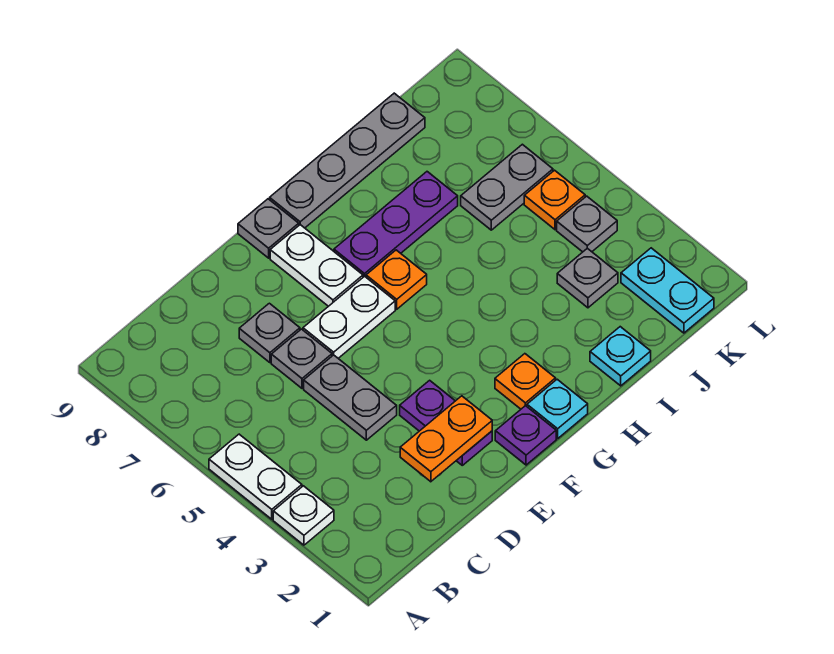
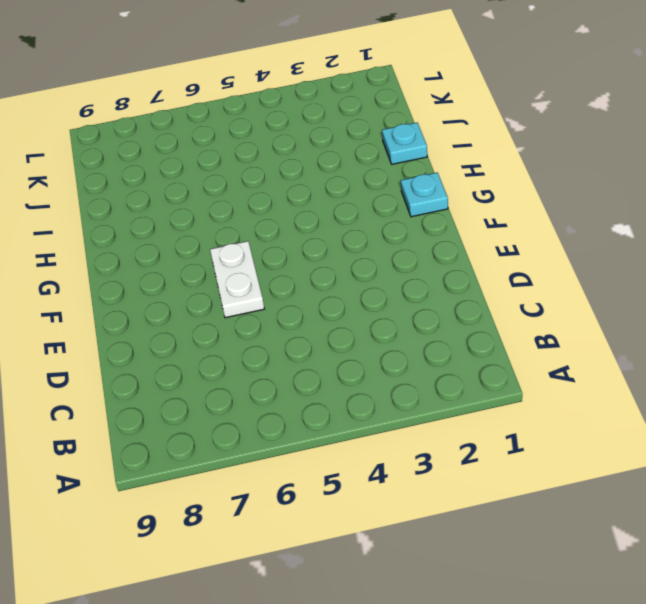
none -> white plate A3 level 1
none -> white plate A4:A5 level 1
none -> grey plate D4:D5 level 1

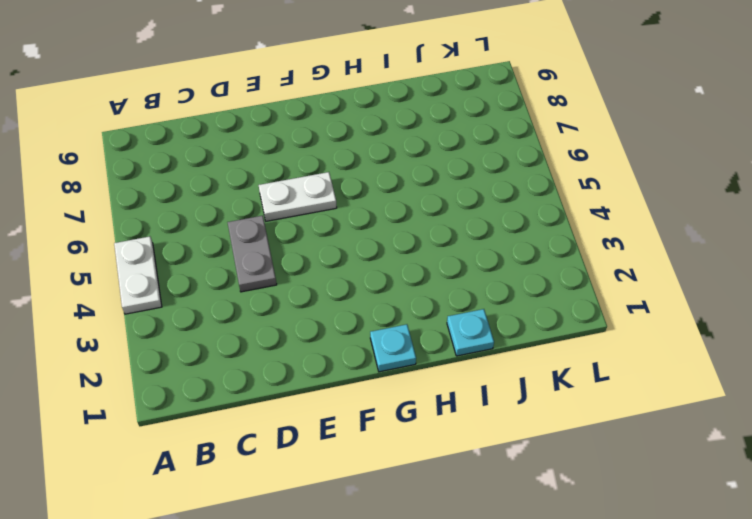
none -> white plate A3 level 1
none -> grey plate D6 level 1
none -> grey plate D7 level 1

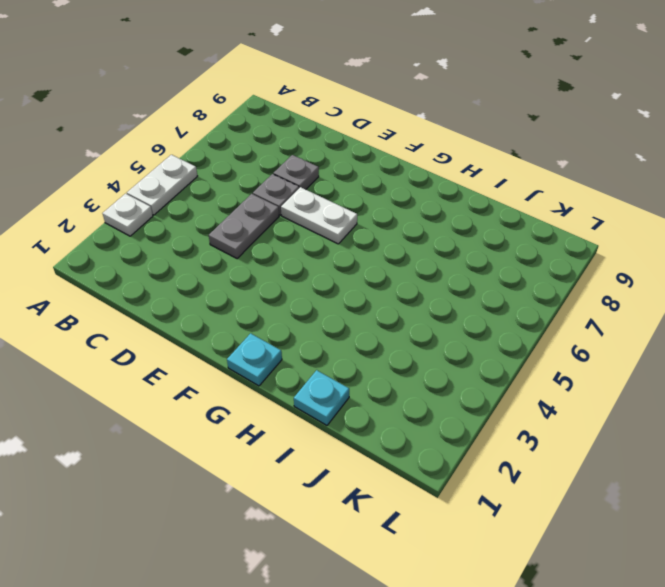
none -> purple plate E2:E3 level 1
none -> purple plate F1 level 1
none -> white plate F7:F8 level 1

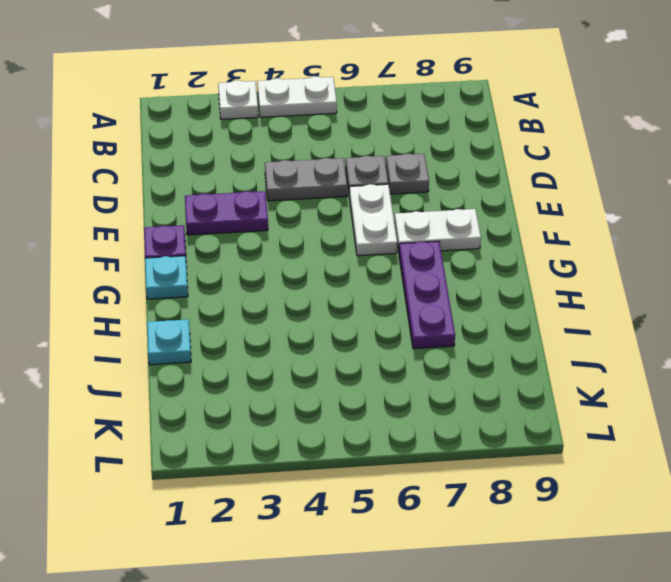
none -> grey plate F9 level 1
none -> orange plate G2 level 1
none -> orange plate G6 level 1

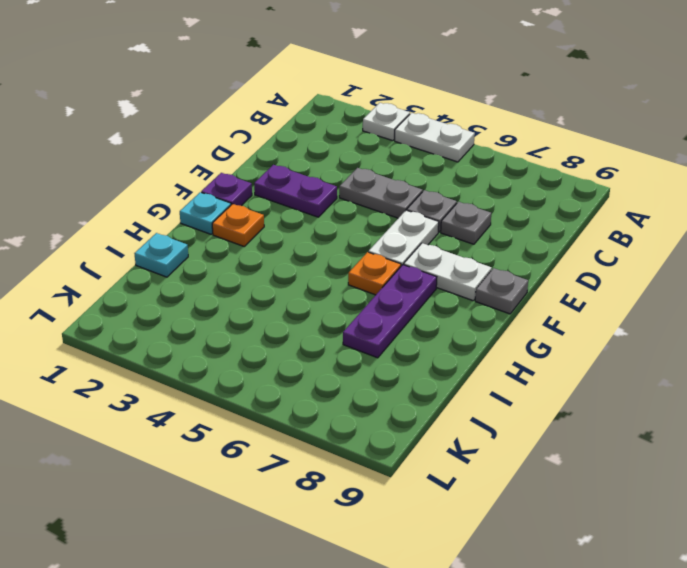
none -> grey plate G9:J9 level 1
none -> grey plate J3 level 1
none -> grey plate J6:K6 level 1

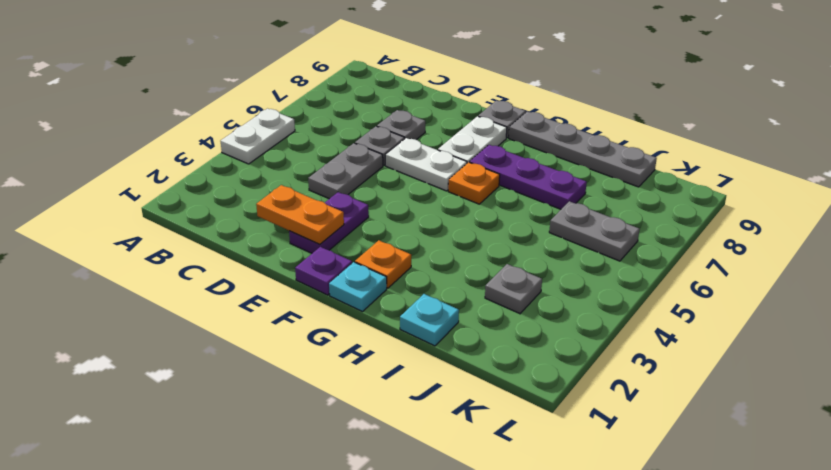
none -> white plate A3 level 1
none -> cyan plate K1:K2 level 1
none -> grey plate K4 level 1

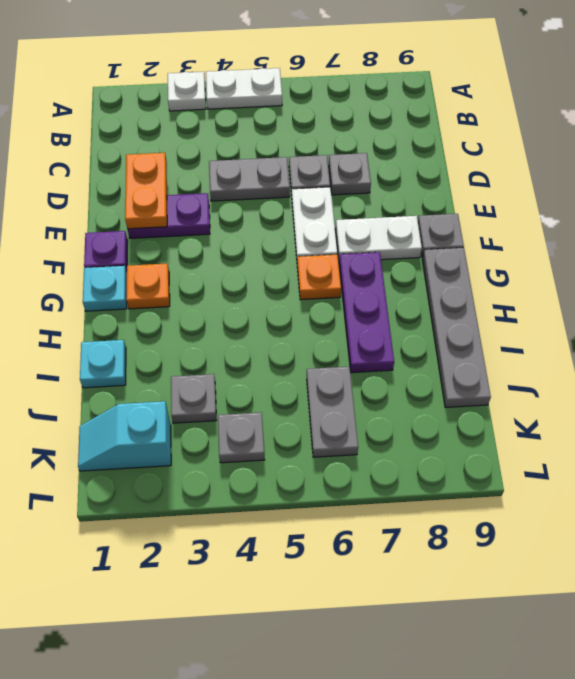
cyan slope K1:K2 level 1 top 2 -> cyan plate K1:K2 level 1
none -> orange plate K5 level 1

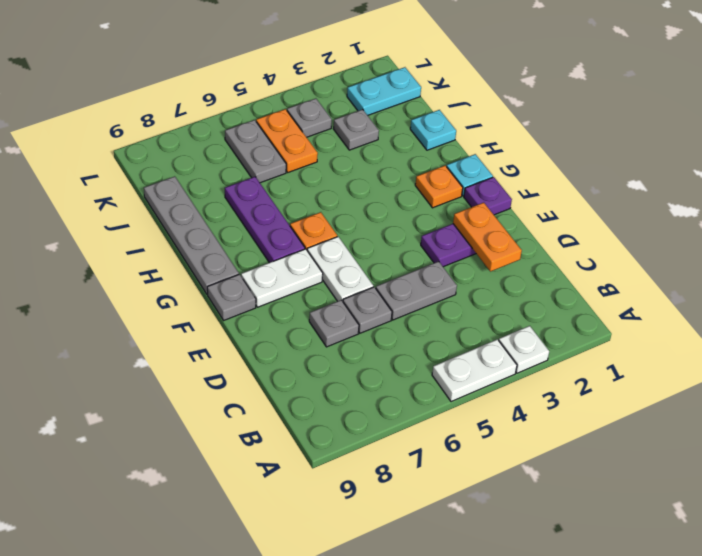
orange plate J5:K5 level 1 -> orange plate K5 level 1

